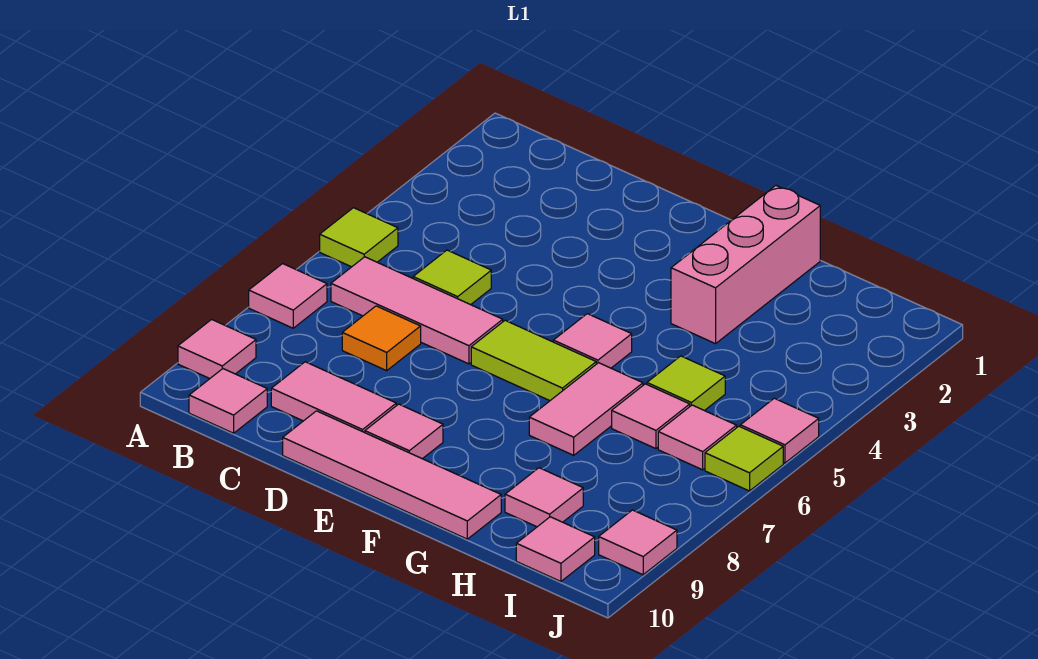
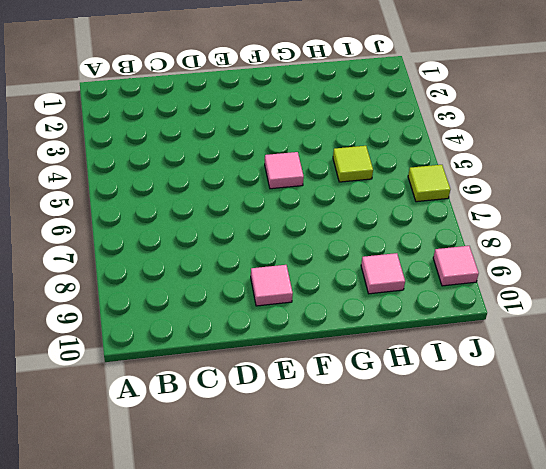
none -> lime tile A5 level 1
none -> pink tile A7 level 1
none -> pink tile A9 level 1

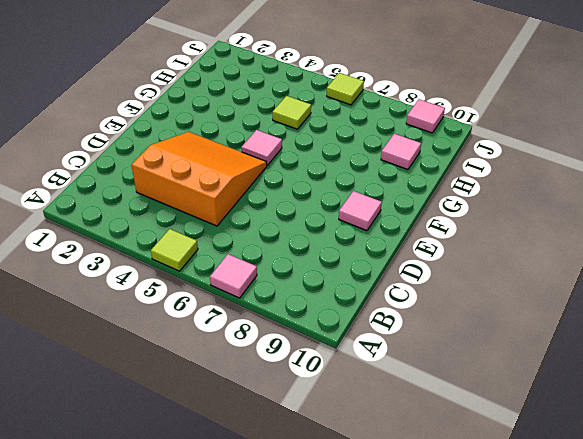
orange slope C3:E5 level 1 top C -> lime tile C5 level 1
none -> pink tile A9 level 1
none -> pink tile B6:D6 level 1
none -> pink tile B10 level 1

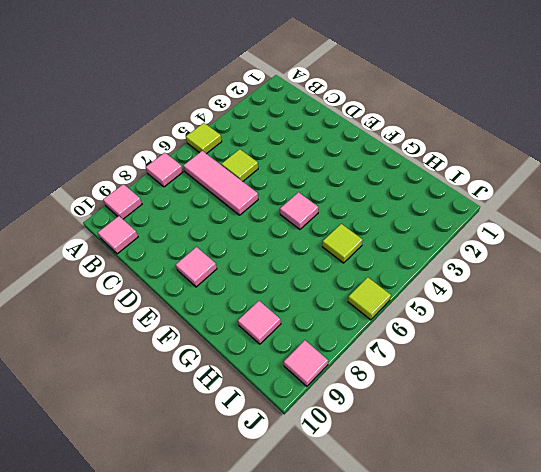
none -> orange tile C7 level 1
none -> pink tile C9:D9 level 1
none -> pink tile D10:G10 level 1

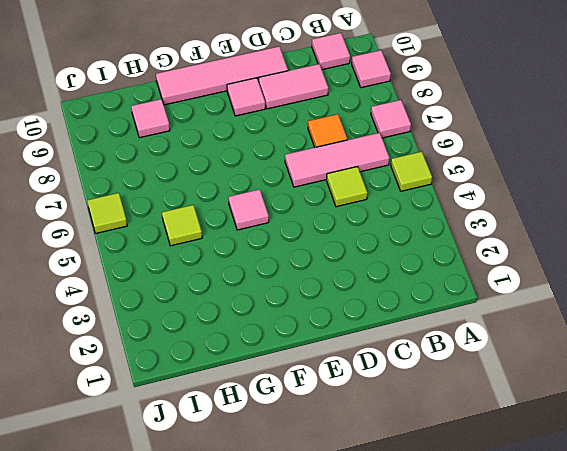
none -> lime tile E6:F6 level 1
none -> pink brick G1:G3 level 1
none -> pink tile G6:G7 level 1

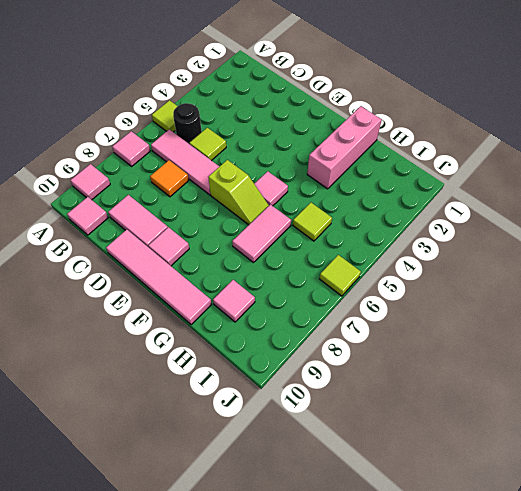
black round brick B5 level 1 -> none
lime slope E6:F6 level 1 top E -> lime tile E6:F6 level 1
none -> pink tile H6 level 1
none -> pink tile I6 level 1
none -> pink tile I10 level 1

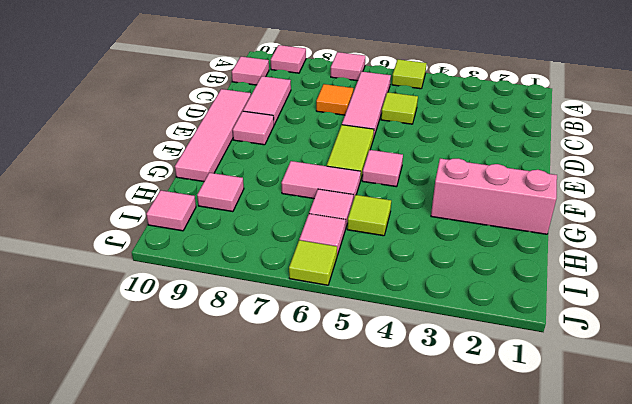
none -> pink tile J5 level 1
none -> pink tile J9 level 1

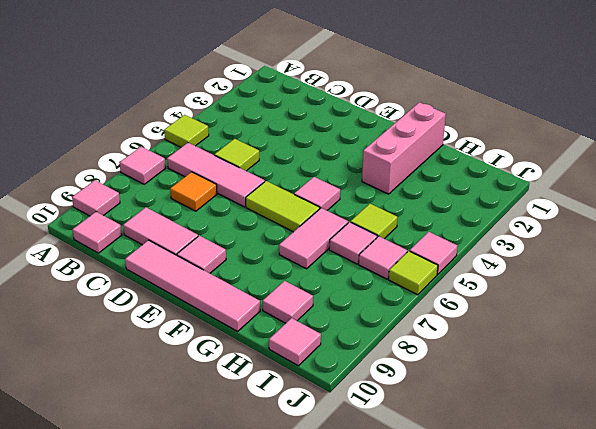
none -> pink tile J9 level 1

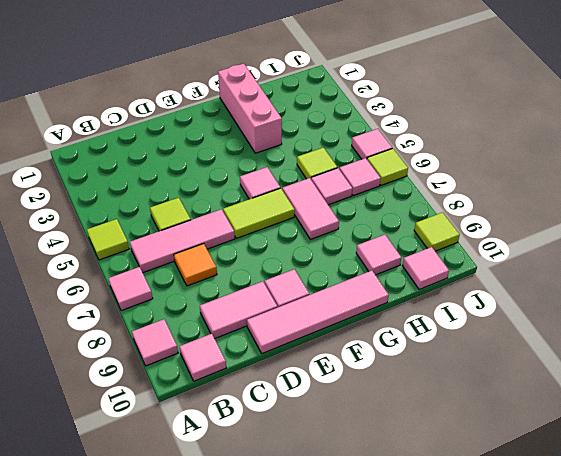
lime tile J9 level 1 -> pink tile J9 level 1

